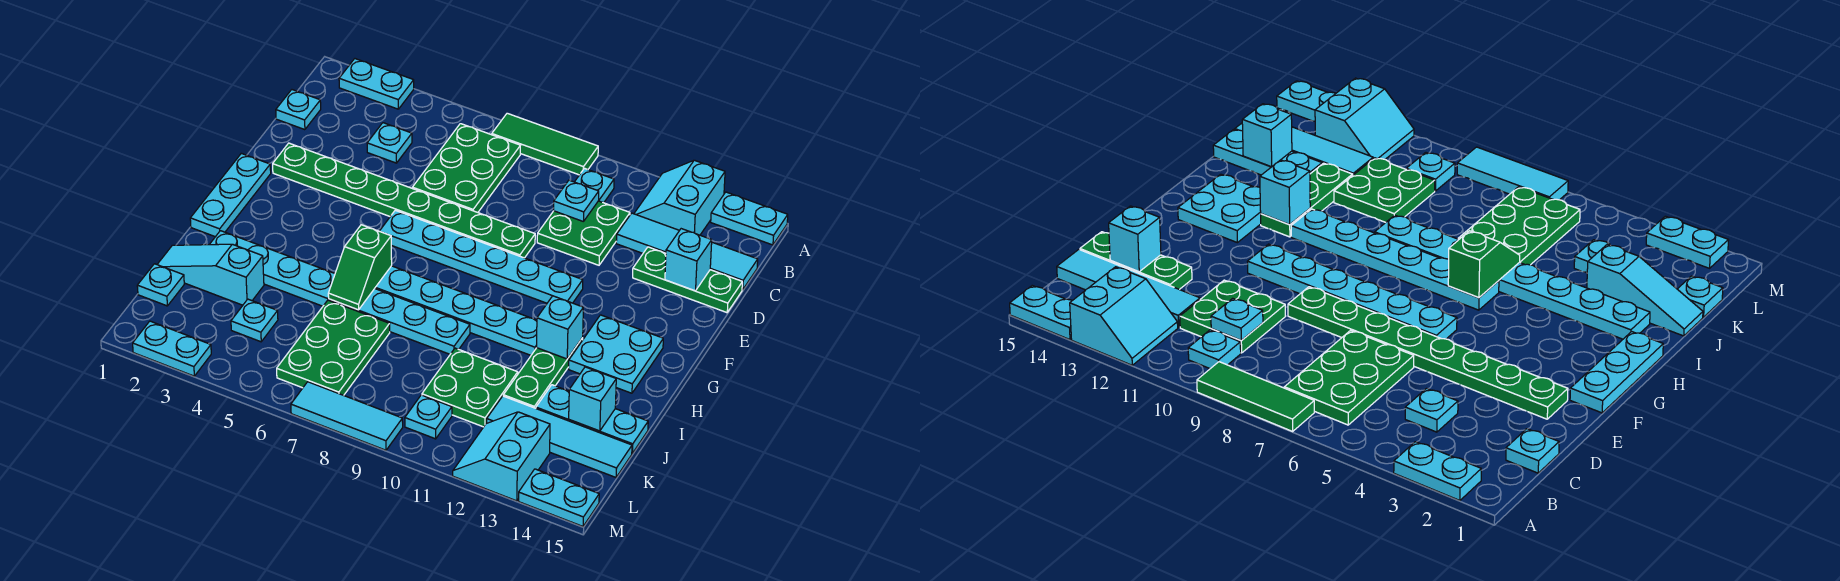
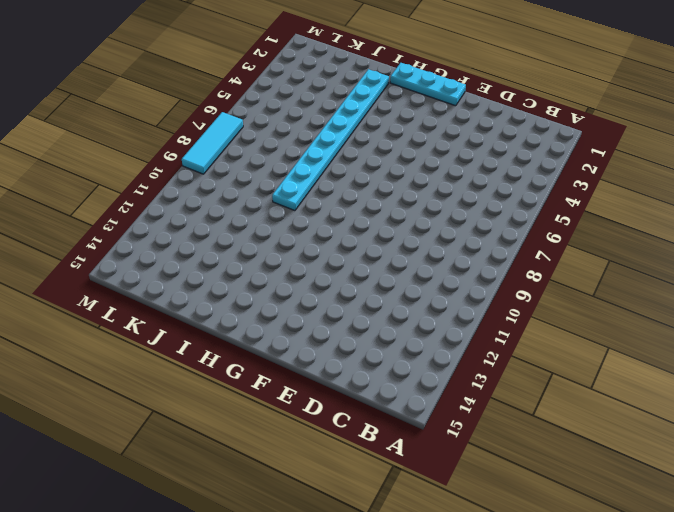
none -> cyan plate A2:A3 level 1
none -> green tile A7:A9 level 1
none -> cyan slope A12:B13 level 1 top 13
none -> cyan plate A14:A15 level 1

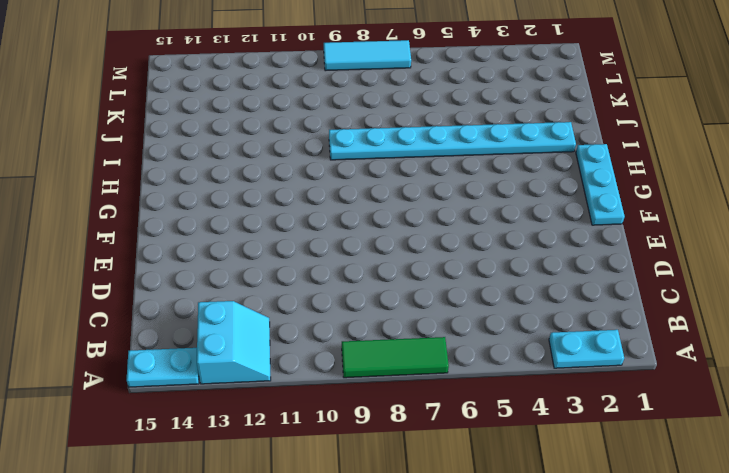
none -> green plate B6:D7 level 1
none -> cyan plate B10 level 1
none -> cyan plate C1 level 1
none -> cyan plate C4 level 1

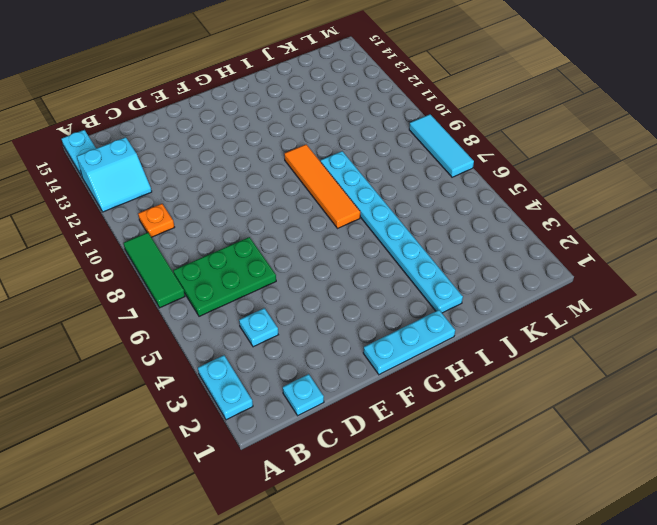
orange plate B10 level 1 -> cyan plate B10 level 1
orange tile H7:H10 level 1 -> cyan plate H6:H11 level 1
none -> green plate C10:D11 level 1
none -> cyan tile C12:C15 level 1
none -> green plate D13:D15 level 1
none -> green plate E2:E9 level 1

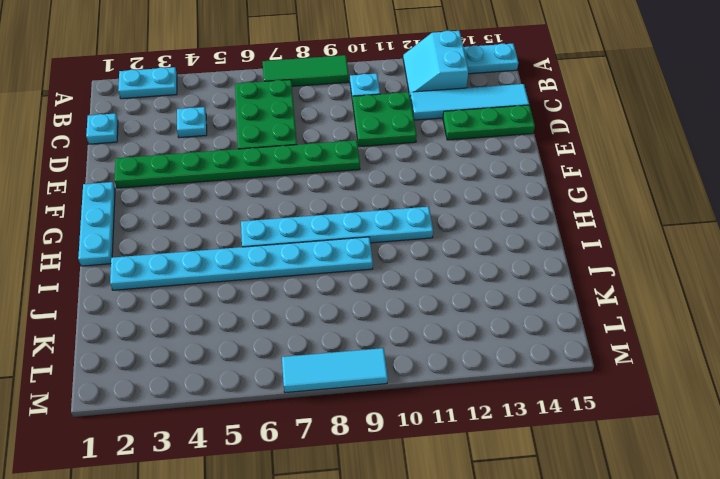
none -> cyan plate F6:F11 level 1
none -> cyan plate G13:H14 level 1
none -> green plate H12:J12 level 1
none -> cyan slope J1:J3 level 1 top 3

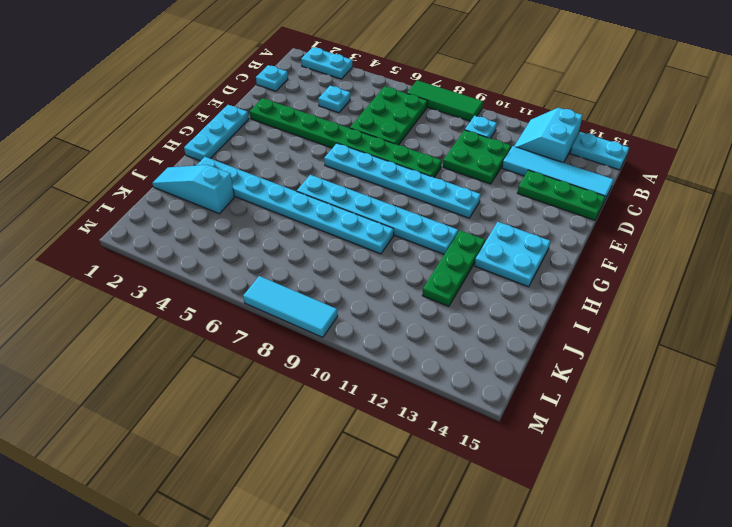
none -> green plate J6:L7 level 1
none -> green plate J10:K11 level 1
none -> cyan plate J13:J15 level 1
none -> cyan plate K1 level 1

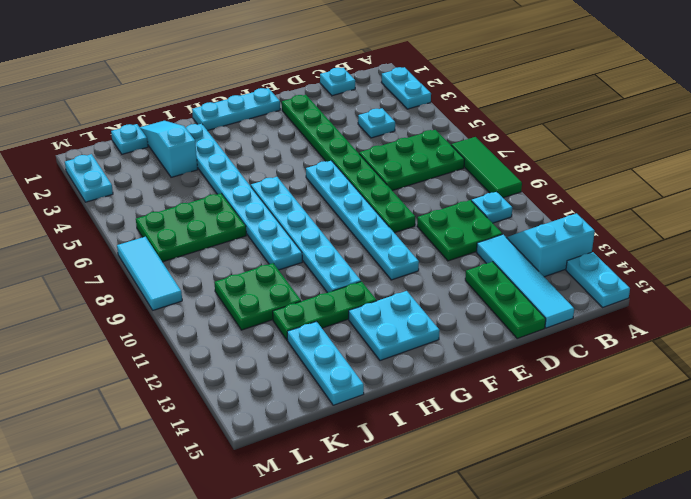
none -> cyan plate K4 level 1
none -> cyan tile K12:K15 level 1
none -> cyan plate L10 level 1
none -> cyan slope L12:M13 level 1 top 13

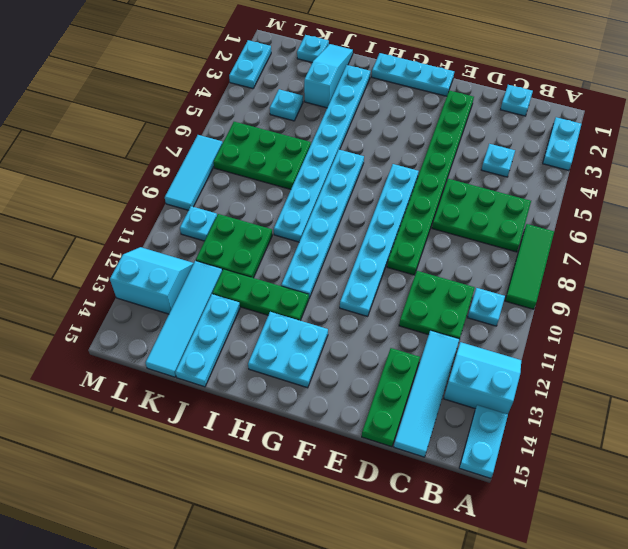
none -> cyan plate M14:M15 level 1
none -> cyan plate C10 level 2
none -> cyan brick D14 level 2
none -> green slope H6:I6 level 2 top H

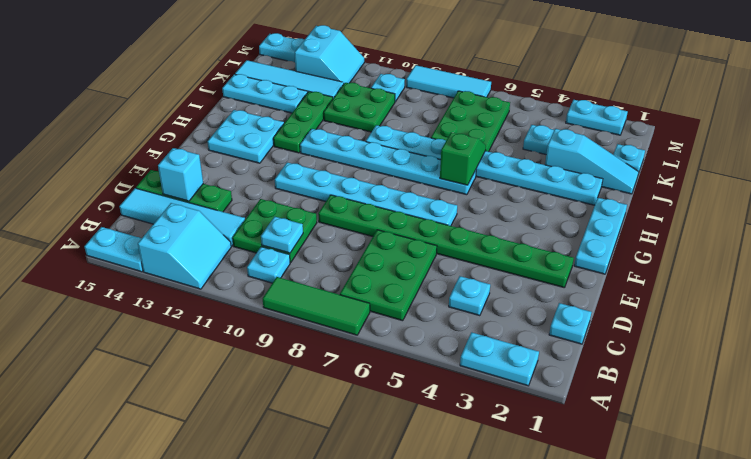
none -> cyan brick H12 level 2
none -> cyan brick J14 level 2

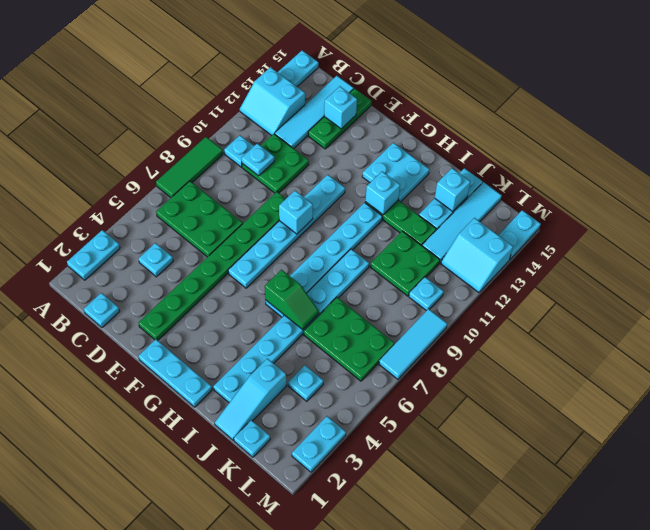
cyan brick F9 level 2 -> none

